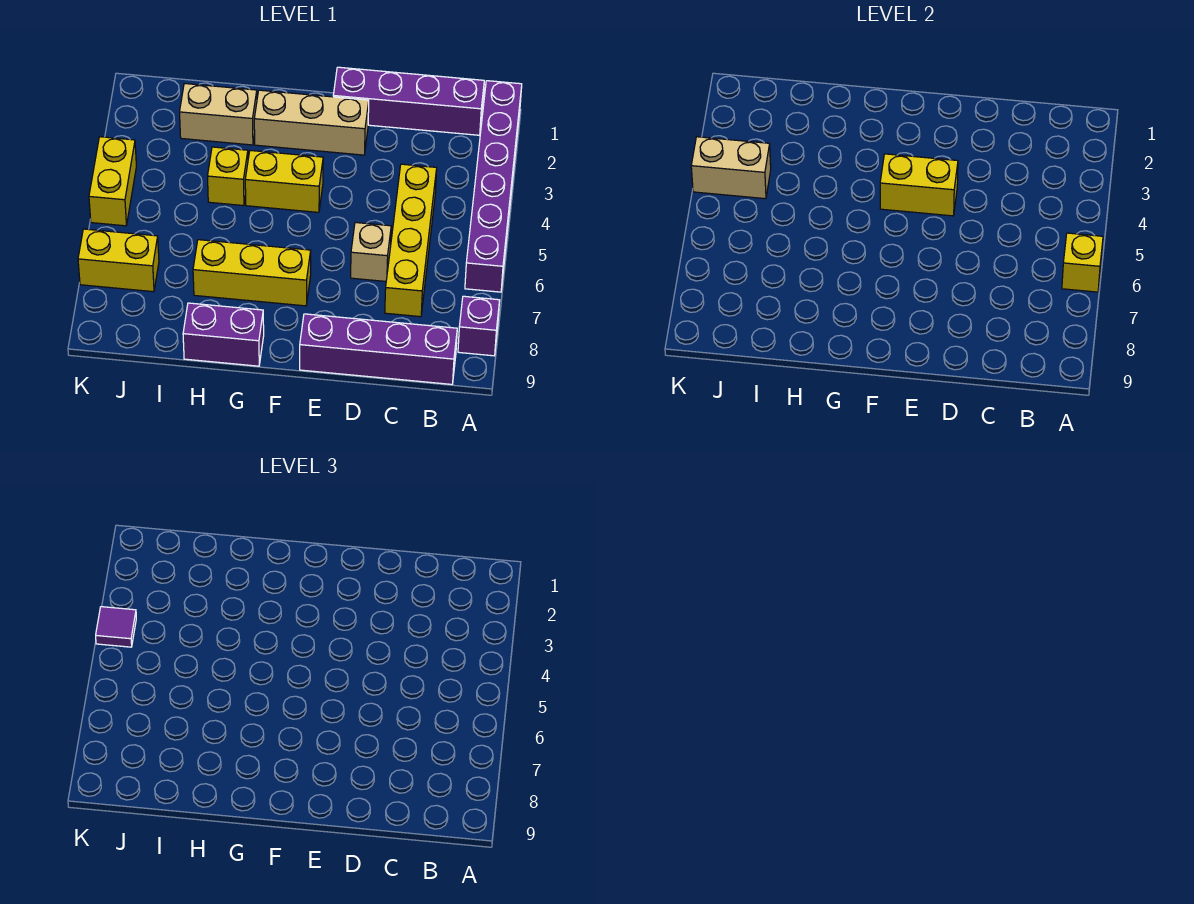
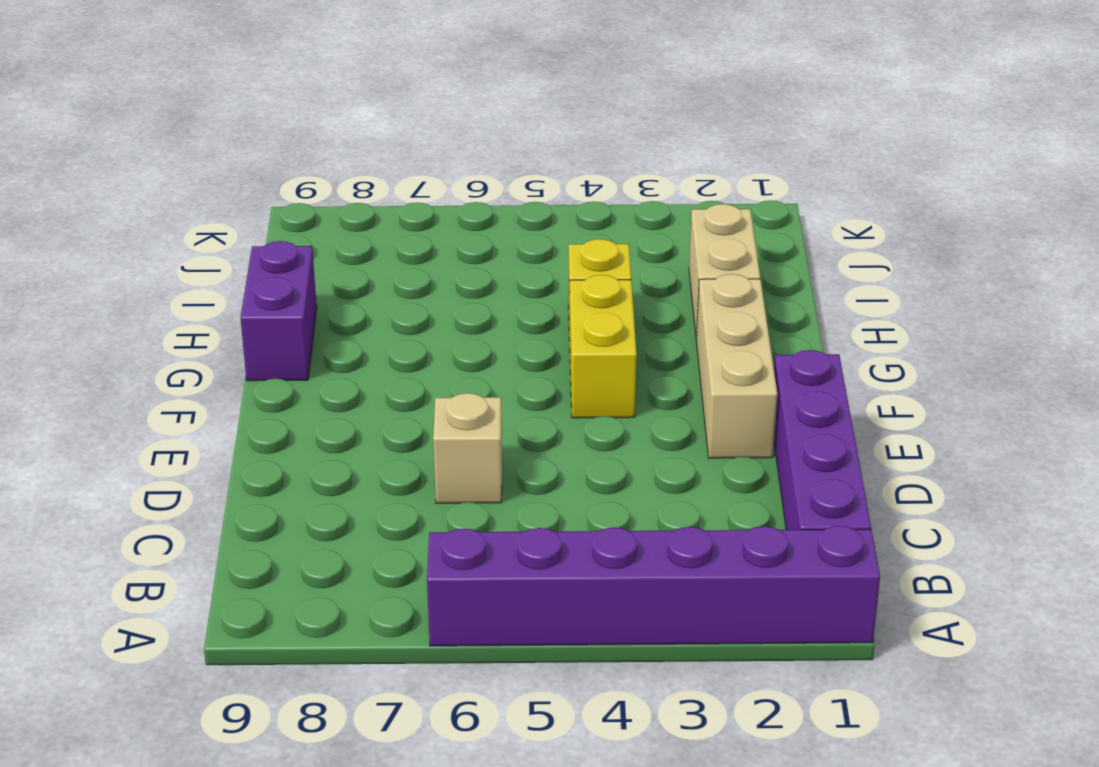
none -> purple brick A8 level 1
none -> purple brick B9:E9 level 1
none -> yellow brick C4:C7 level 1

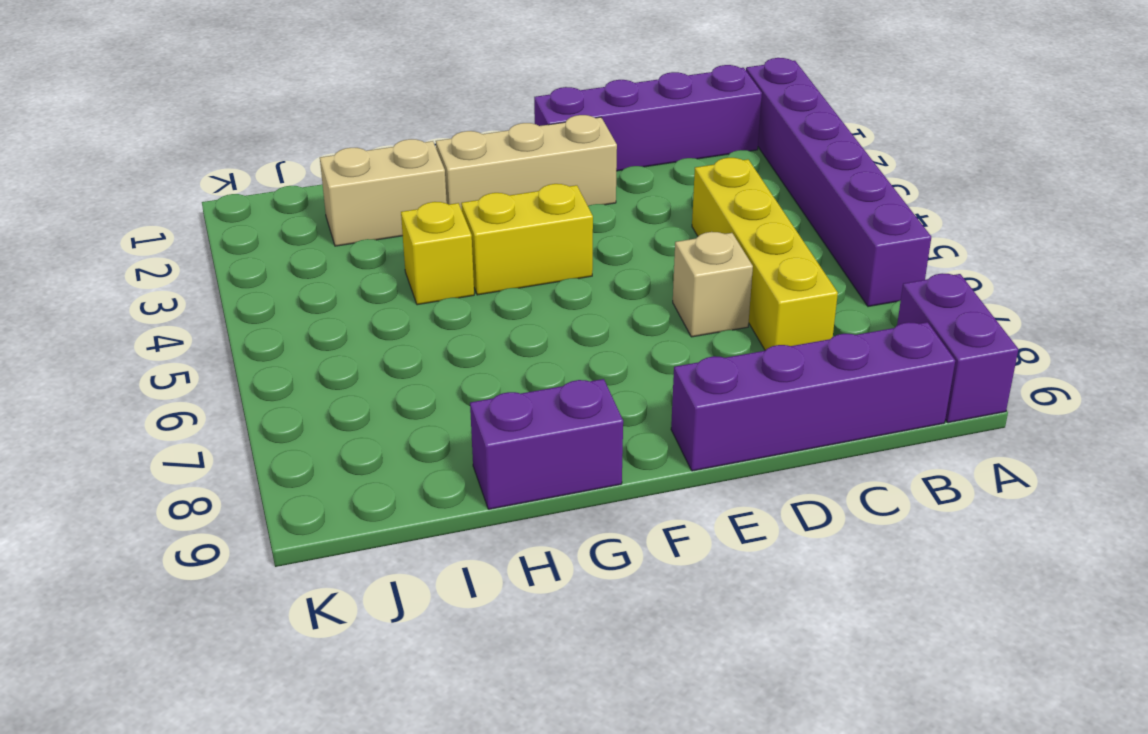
purple brick A8:A9 level 1 -> purple brick A8 level 1
none -> yellow brick F7:H7 level 1
none -> yellow brick J7:K7 level 1
none -> yellow brick K4:K5 level 1

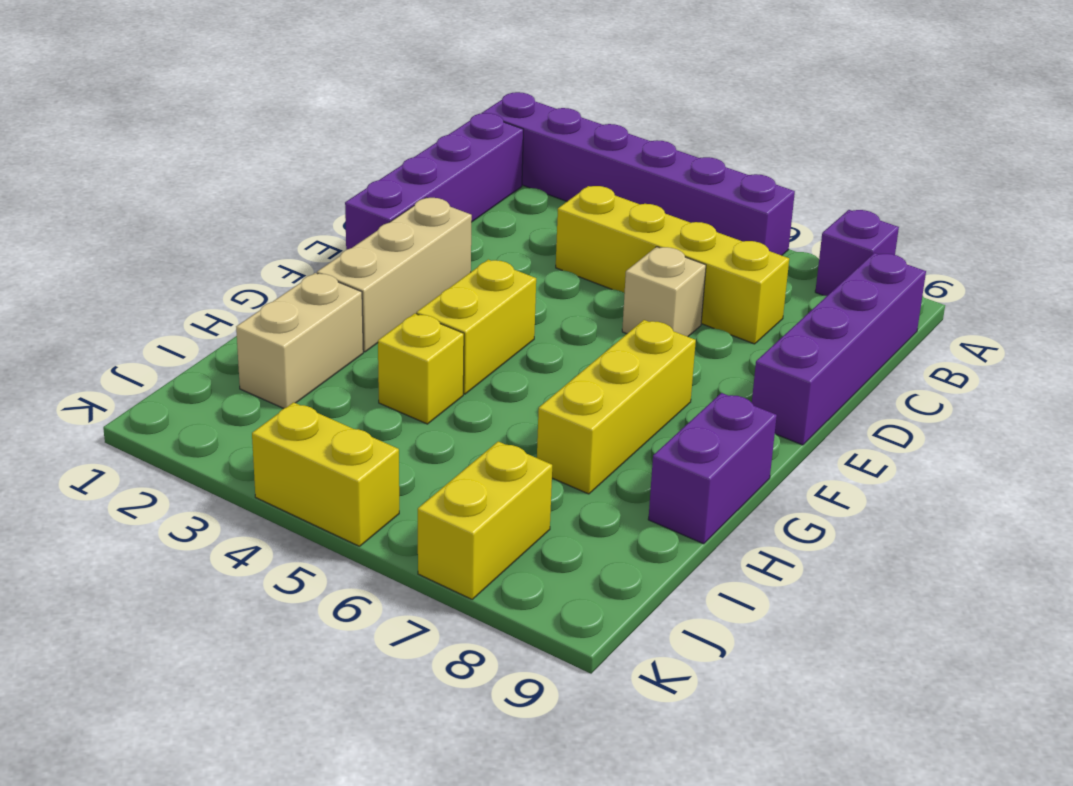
none -> yellow brick A6 level 2
none -> yellow brick E4:F4 level 2
none -> tan brick J4:K4 level 2

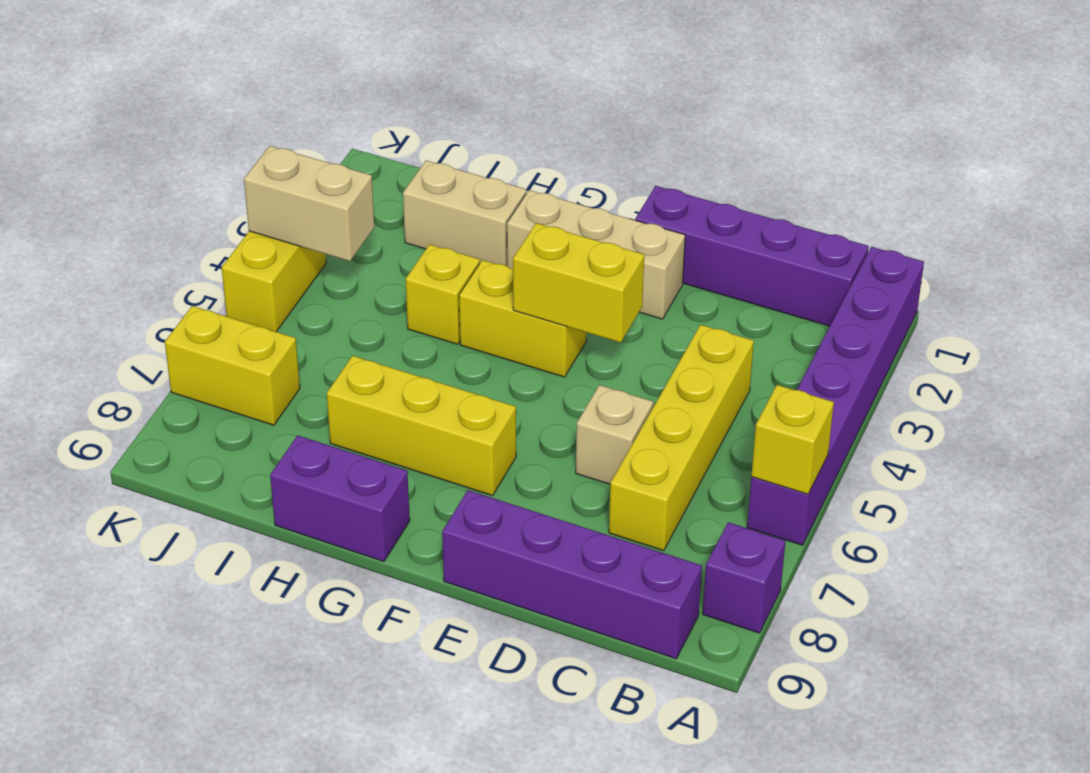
none -> purple tile K4 level 3

